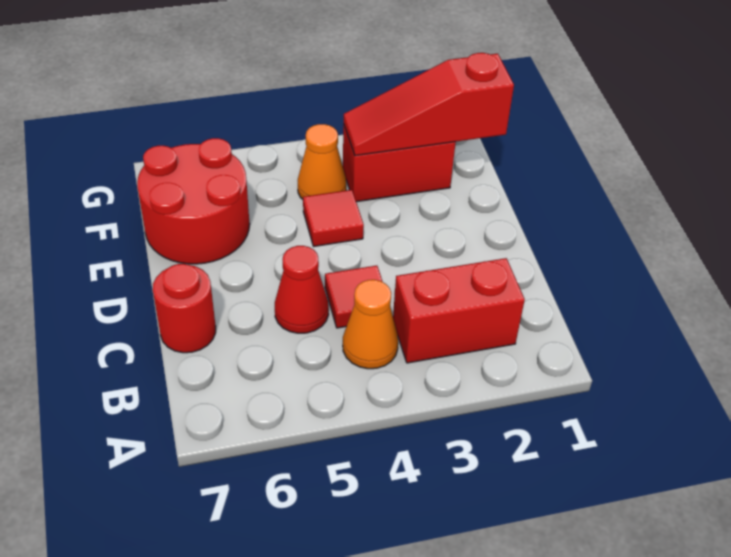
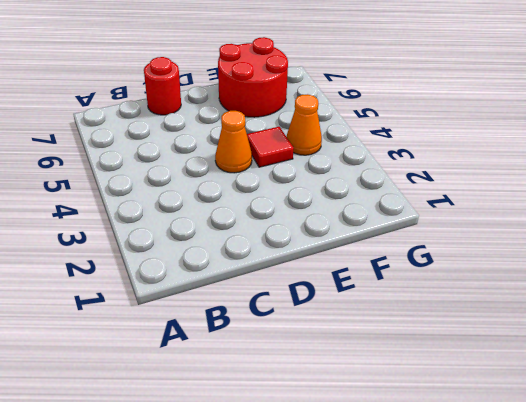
orange cone D4 level 1 -> orange cone B4 level 1
none -> red brick B2:B3 level 1
none -> red tile C4 level 1

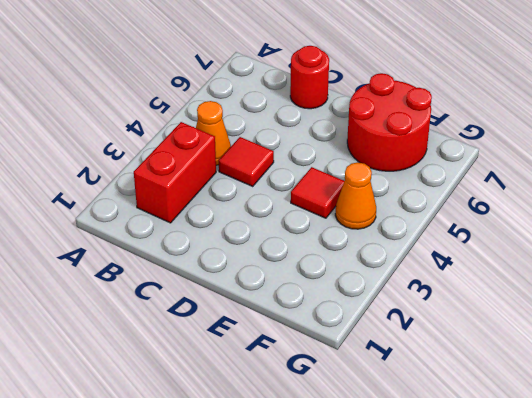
none -> red cone C5 level 1
none -> red brick F2:F3 level 1

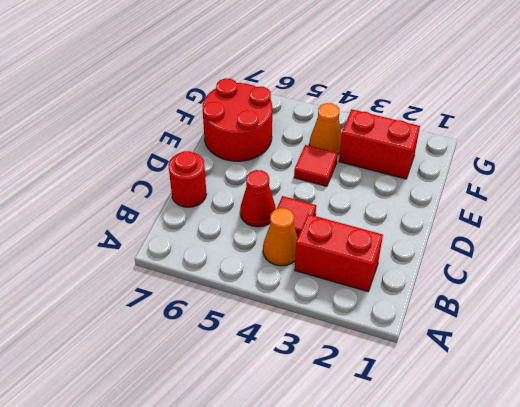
none -> red slope F1:F3 level 2 top 1

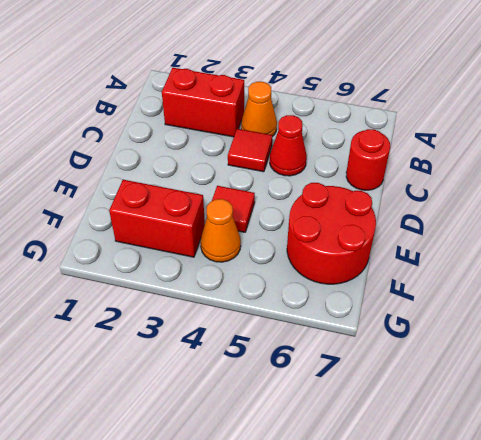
none -> red slope F1:F3 level 2 top 1

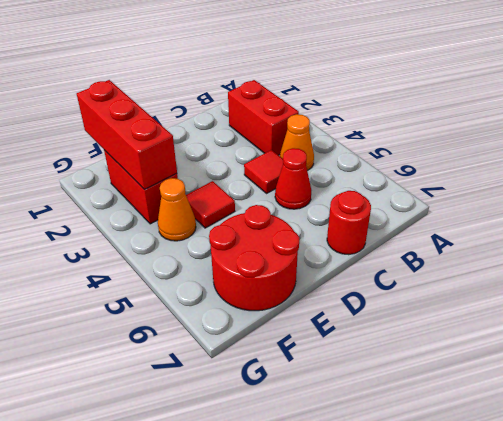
red brick F1:F3 level 2 -> red slope F1:F3 level 2 top 1

